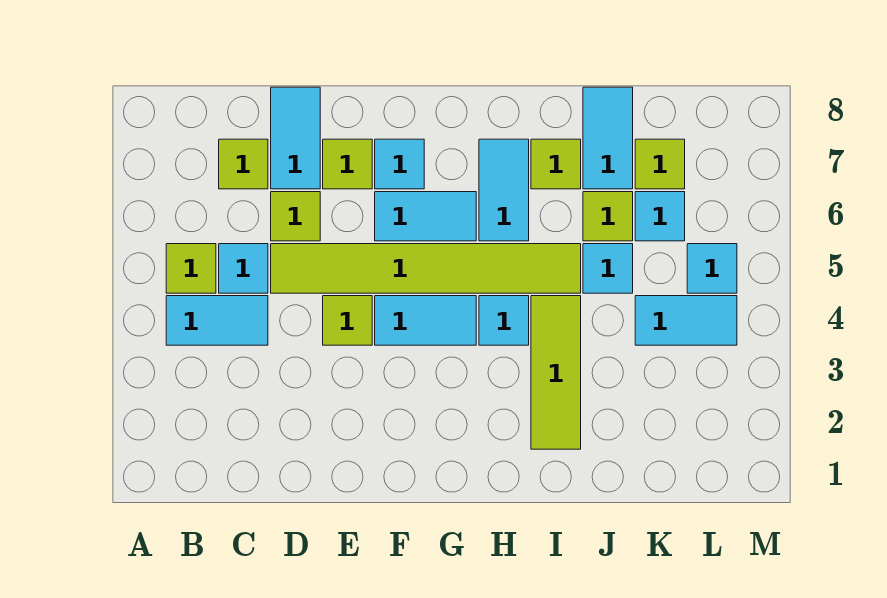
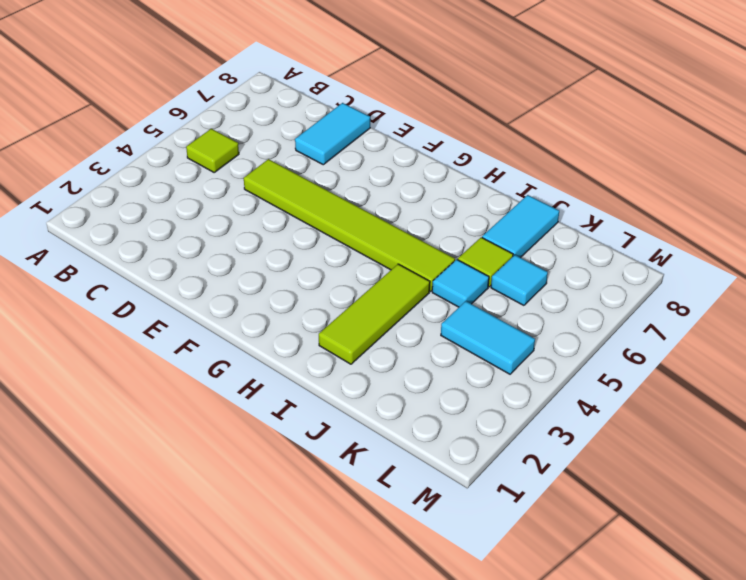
none -> cyan tile B4:C4 level 1
none -> cyan tile C5 level 1
none -> lime tile C7 level 1

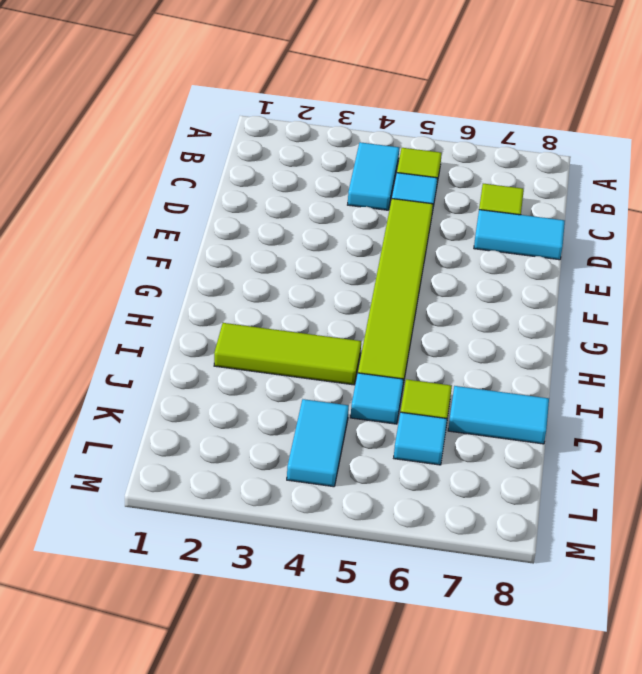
none -> lime tile D6 level 1
none -> lime tile E4 level 1
none -> lime tile E7 level 1

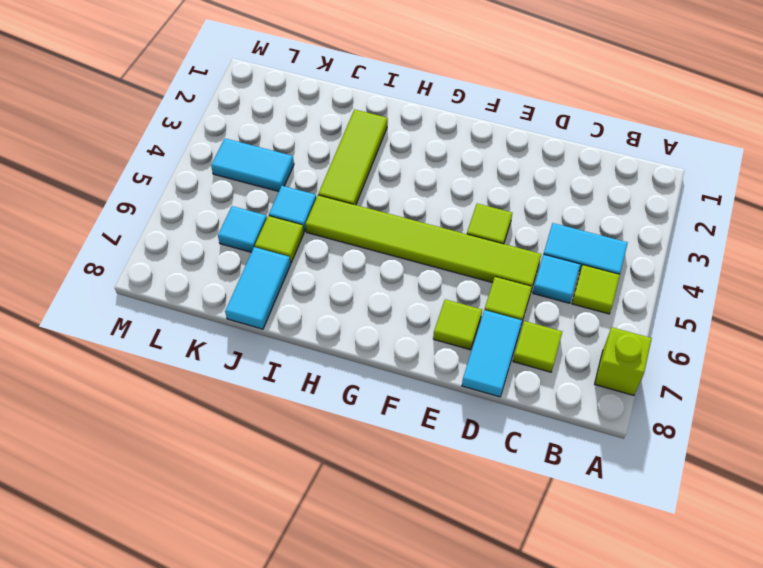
lime brick A7 level 1 -> none
none -> cyan tile F4:G4 level 1
none -> cyan tile F6:G6 level 1
none -> cyan tile F7 level 1

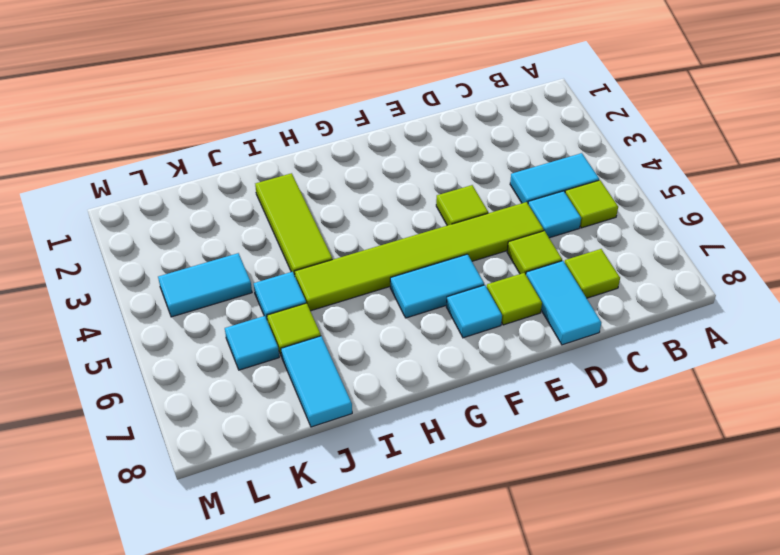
none -> cyan tile F4:G4 level 1
none -> cyan tile H4 level 1
none -> cyan tile H6:H7 level 1

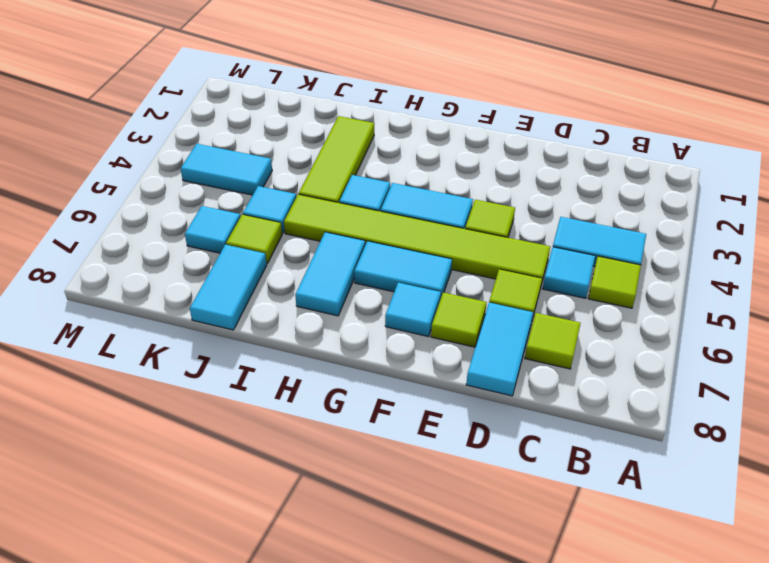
none -> lime tile I7 level 1
none -> lime tile K7 level 1
none -> cyan tile L5 level 1

